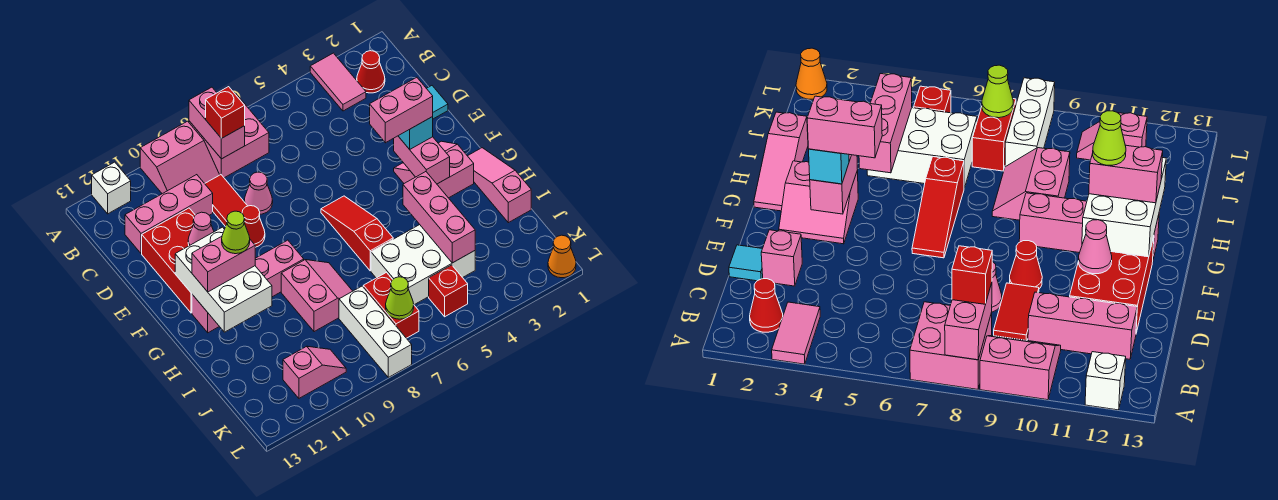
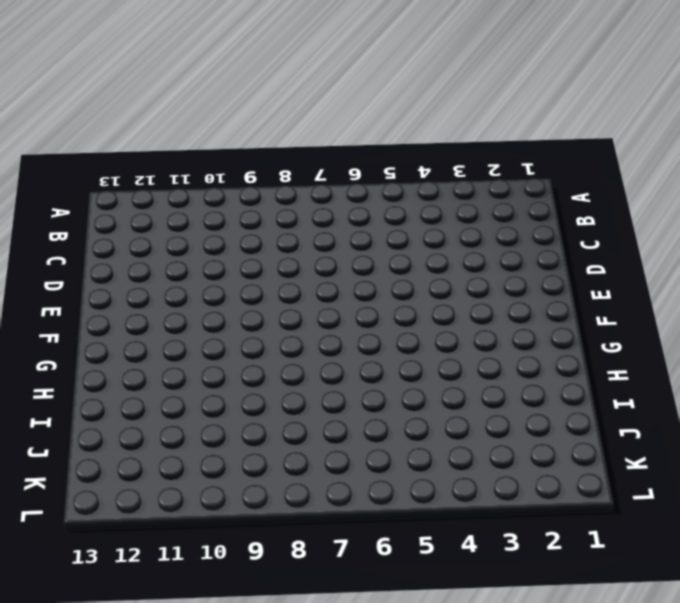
none -> pink tile A3:B3 level 1
none -> pink brick A7:B8 level 1
none -> pink slope A9:B10 level 1 top A
none -> white brick A12 level 1

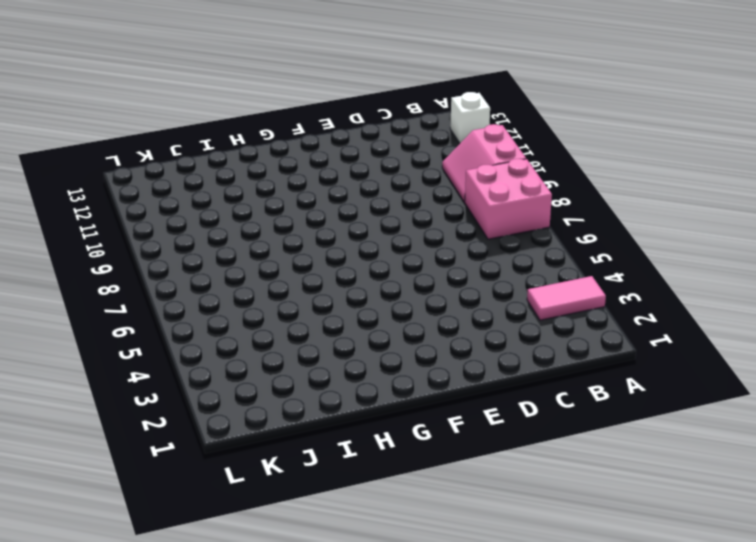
none -> red cone B2 level 1
none -> red tile C9:D9 level 1
none -> pink brick C10:C12 level 1
none -> cyan tile D1 level 1

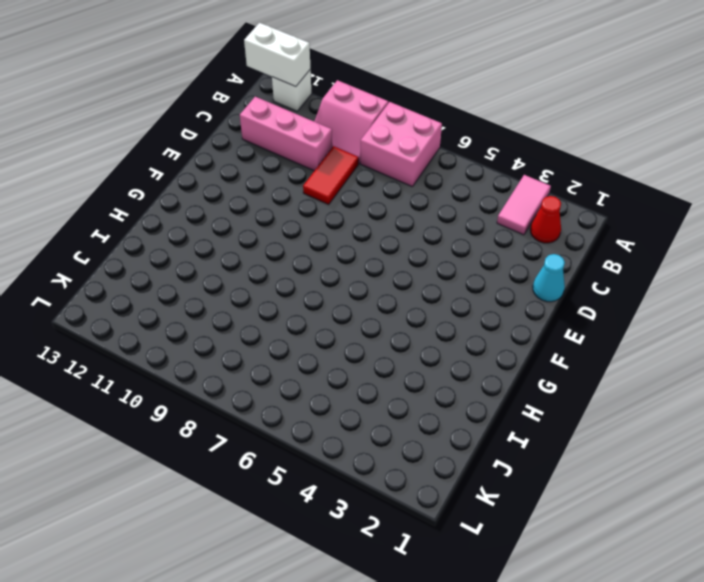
white brick A12:A13 level 2 -> none
cyan cone D1 level 1 -> cyan tile D1 level 1
none -> pink brick D2 level 1
none -> pink cone D8 level 1
none -> red brick D11:F12 level 1
none -> red cone E9 level 1

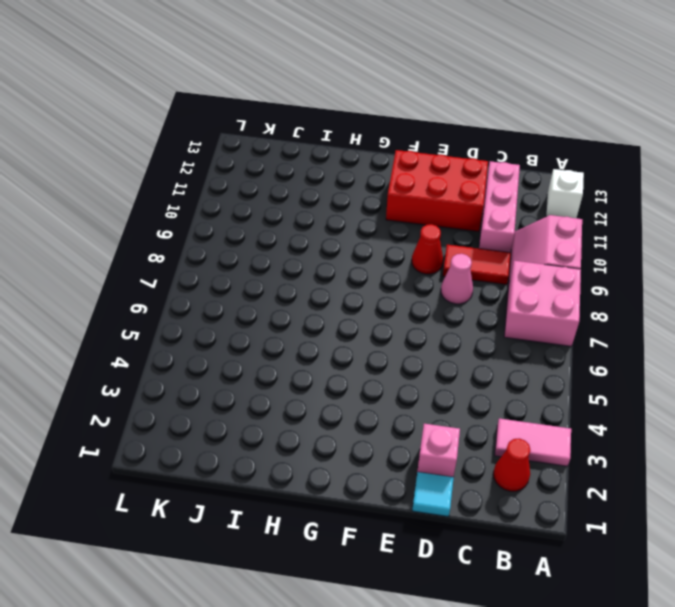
none -> pink slope F2:G3 level 1 top G
none -> red slope F6:H6 level 1 top H
none -> pink slope G1:I1 level 1 top I
none -> pink brick G9:G12 level 1

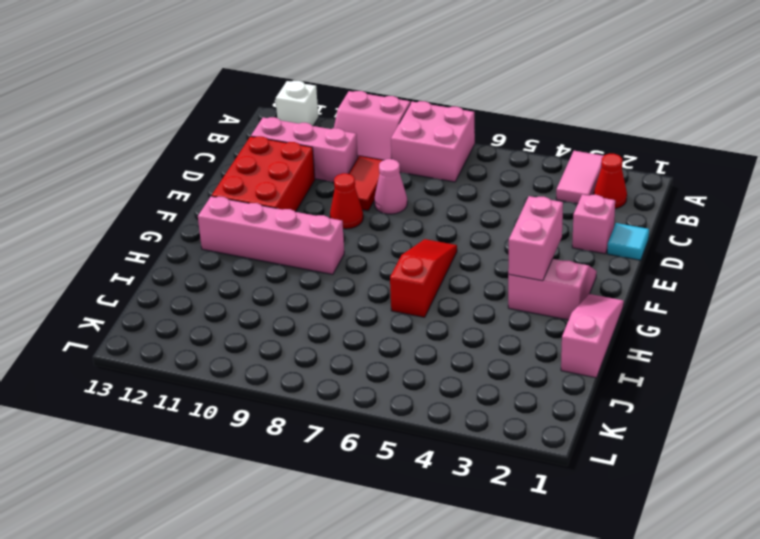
none -> pink slope H8:I9 level 1 top 9
none -> white brick I4:J6 level 1
none -> red brick J7:K7 level 1
none -> white brick J8:L8 level 1

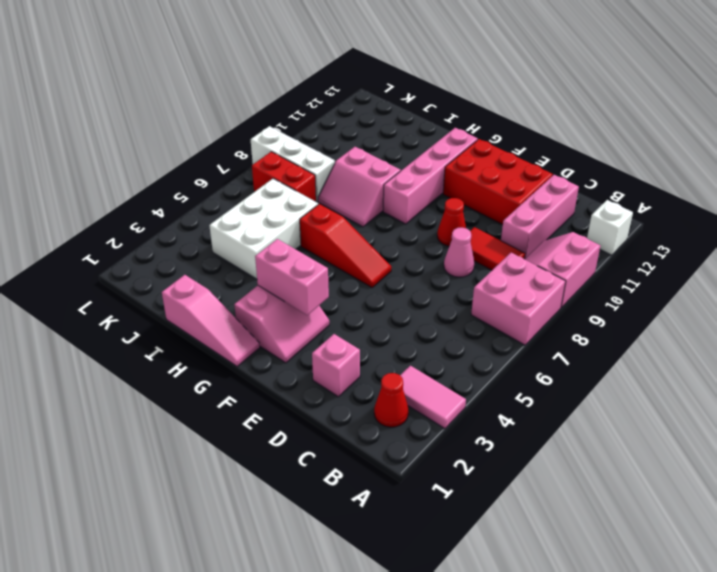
none -> cyan tile D1 level 1
none -> red brick K5 level 1
none -> pink slope K10:K11 level 1 top 11
none -> orange cone L1 level 1

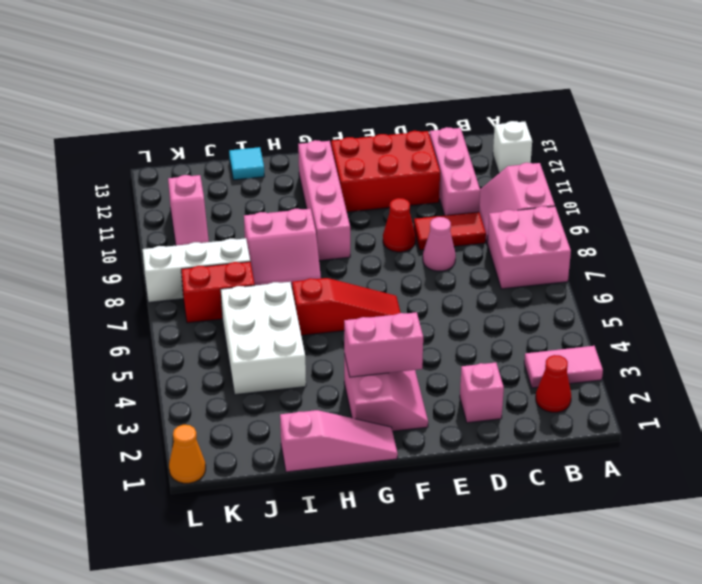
cyan tile I13 level 1 -> cyan tile D1 level 1
none -> red brick K5 level 1
none -> pink brick A8:B8 level 2
none -> pink cone E11 level 2
none -> white brick F11:H12 level 2

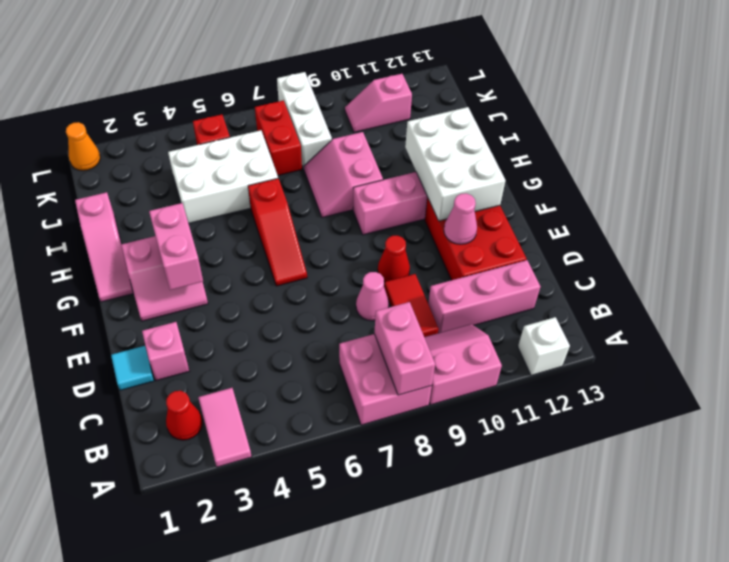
none -> pink brick H4:J4 level 2
none -> lime cone K7 level 2
none -> red brick B8 level 3
none -> cyan brick F3 level 3

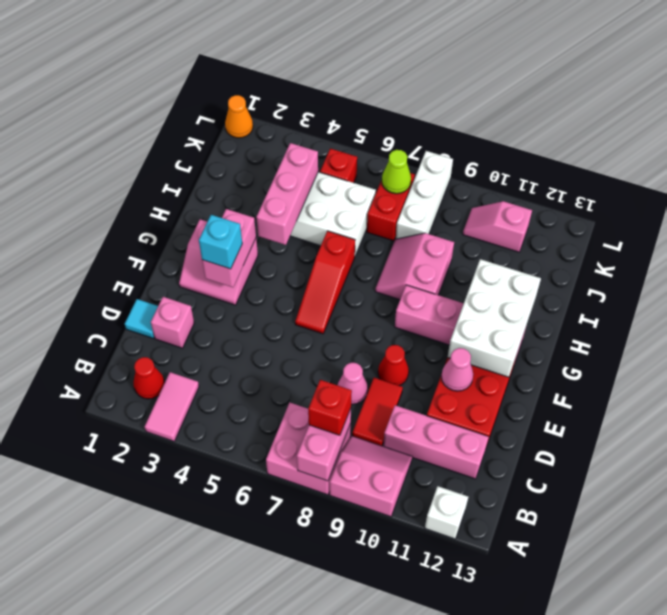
none -> pink slope G1:I1 level 1 top I
none -> pink brick G11:G12 level 3
none -> pink brick F3:F4 level 4
none -> lime cone G11 level 4

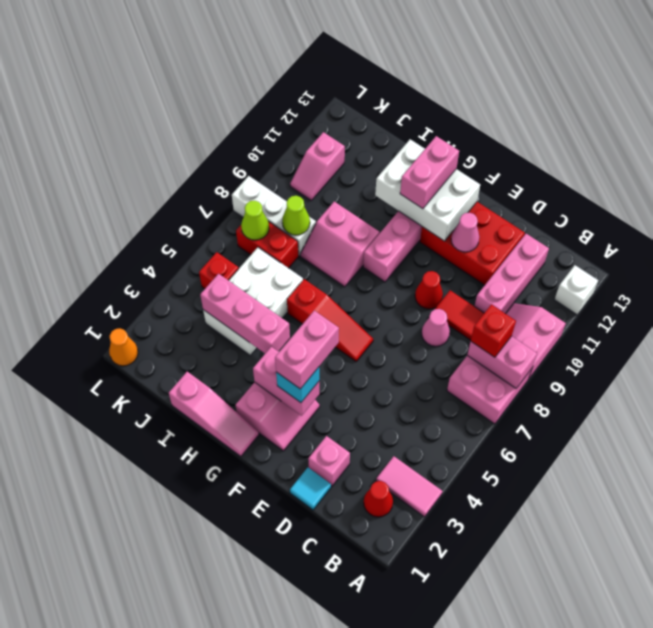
lime cone J8 level 2 -> lime cone G11 level 4

